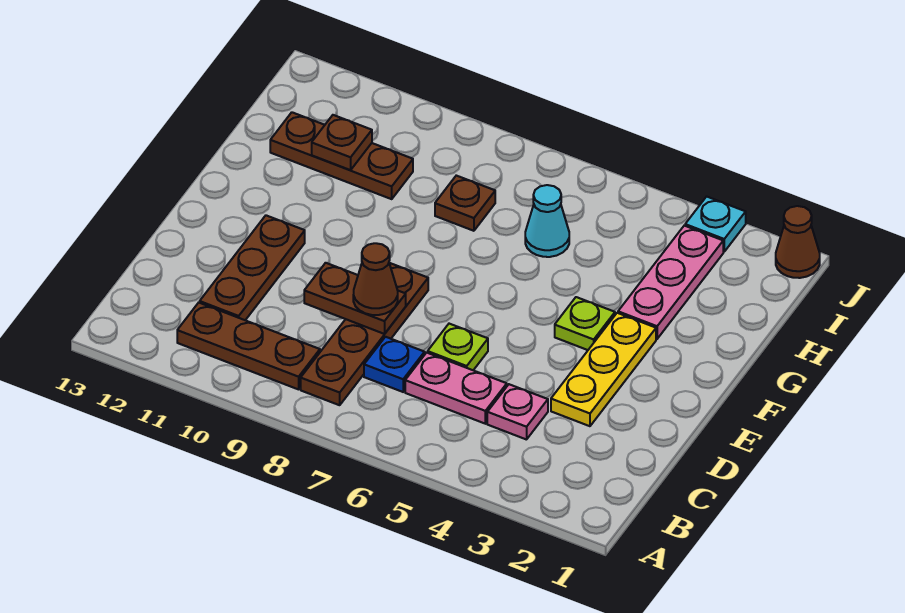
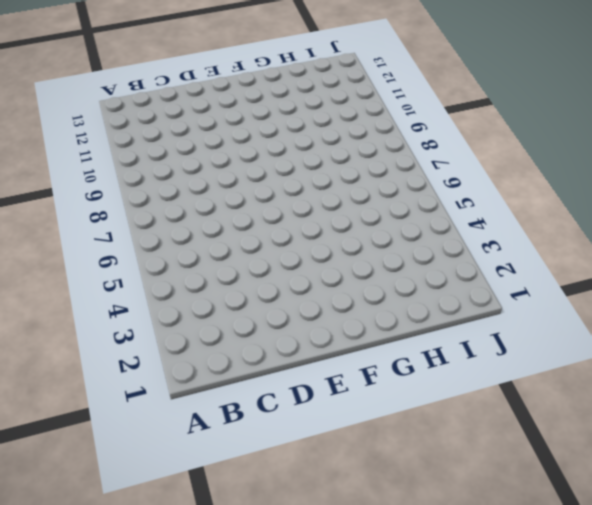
none -> brown plate B8:E8 level 1
none -> brown plate B9:B11 level 1
none -> pink plate C4 level 1

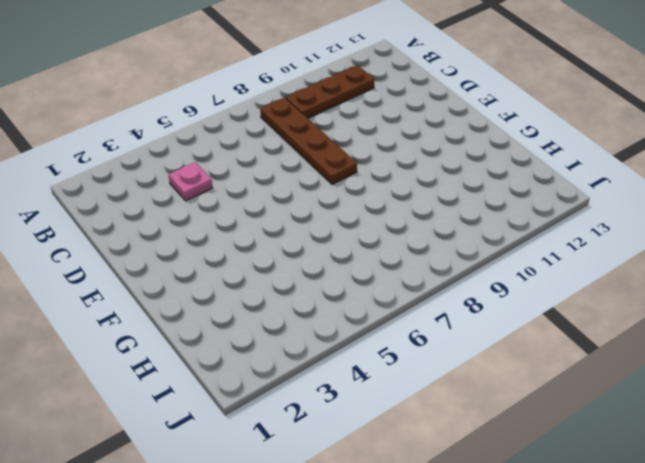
none -> pink plate C5:C6 level 1
none -> blue plate C7 level 1
none -> brown plate C11:E11 level 1

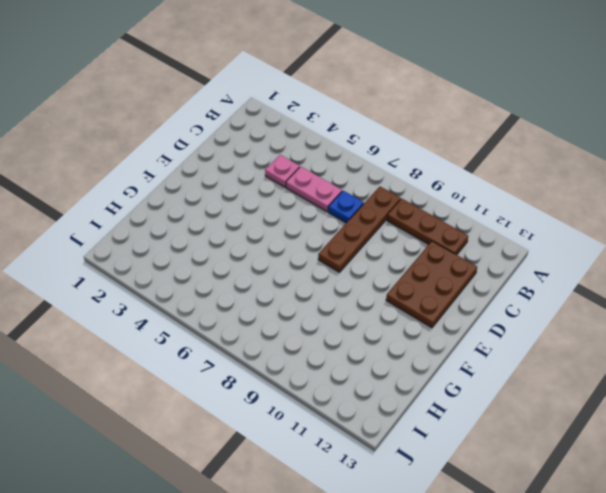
brown plate C11:E12 level 1 -> brown plate C11:E11 level 1
none -> yellow plate D3:F3 level 1
none -> lime plate D6 level 1
none -> lime plate F4 level 1

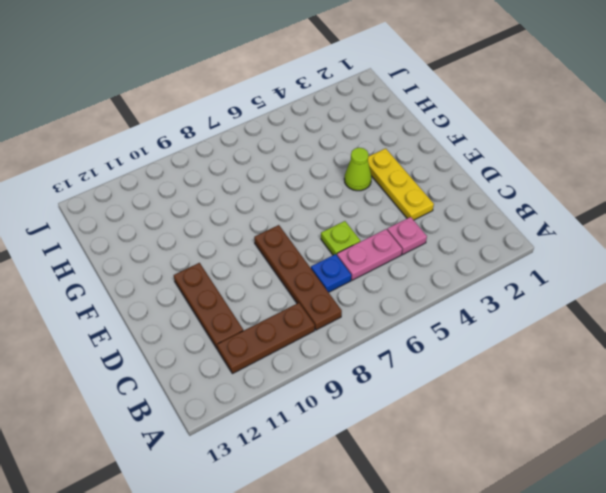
lime cone F4 level 1 -> lime plate F4 level 1
none -> pink plate G3:I3 level 1
none -> cyan cone H6 level 1
none -> brown plate H8 level 1

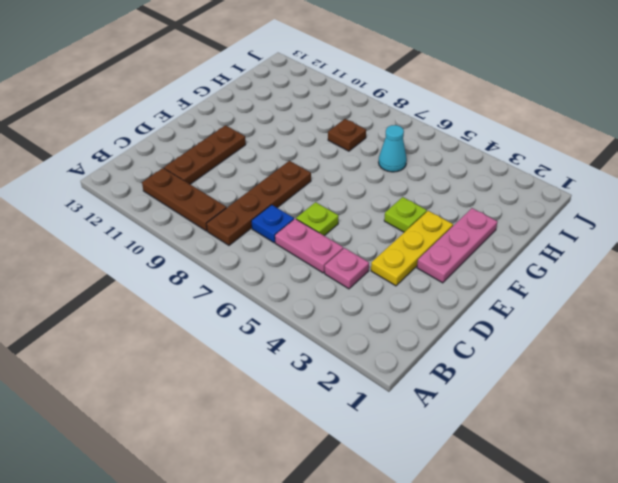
pink plate E2:G2 level 1 -> pink plate G3:I3 level 1
none -> brown plate H10:H12 level 1
none -> brown cone J1 level 1
none -> cyan plate J3 level 1

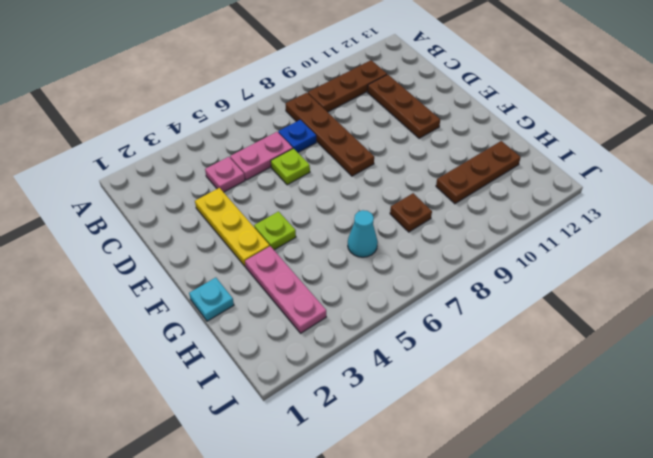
cyan plate G1 level 1 -> cyan plate J3 level 1
none -> brown cone J1 level 1
none -> brown plate D8:D9 level 2
none -> brown plate H11 level 2

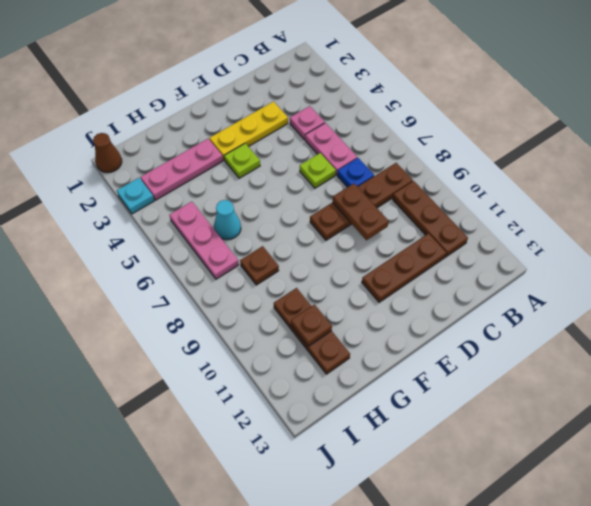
pink plate I5:I7 level 1 -> none
none -> brown cone D8 level 3

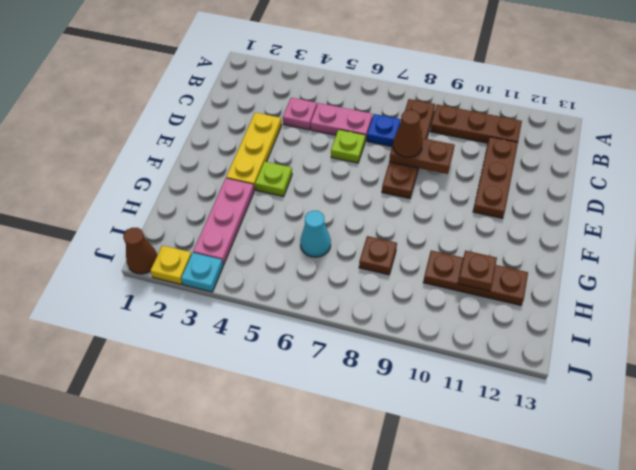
yellow plate J2 level 1 -> none

